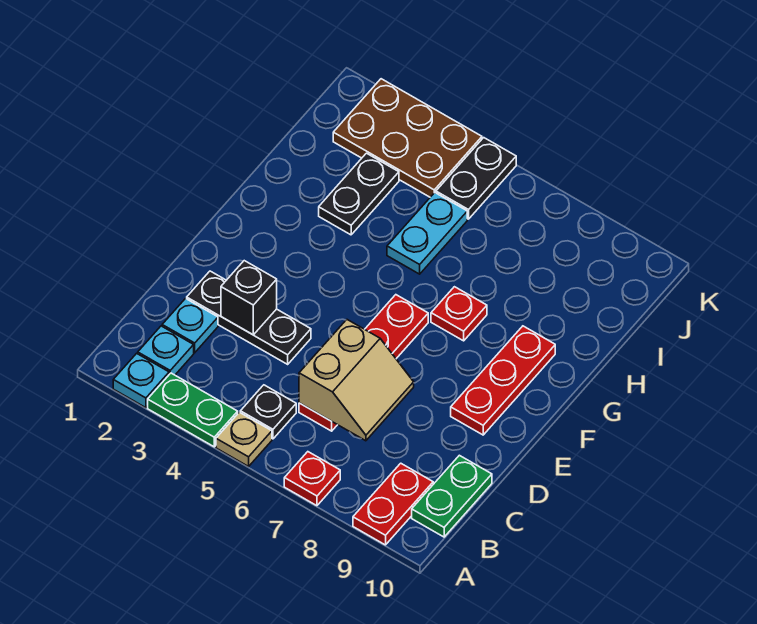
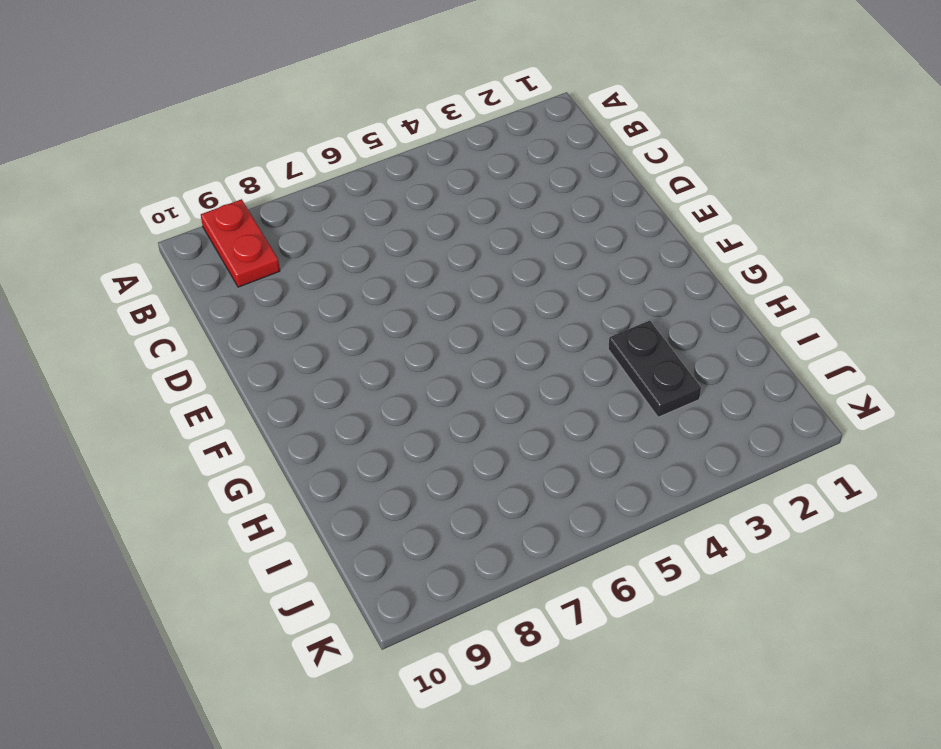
none -> cyan plate A2 level 1
none -> green plate A3:A4 level 1
none -> tan plate A5 level 1

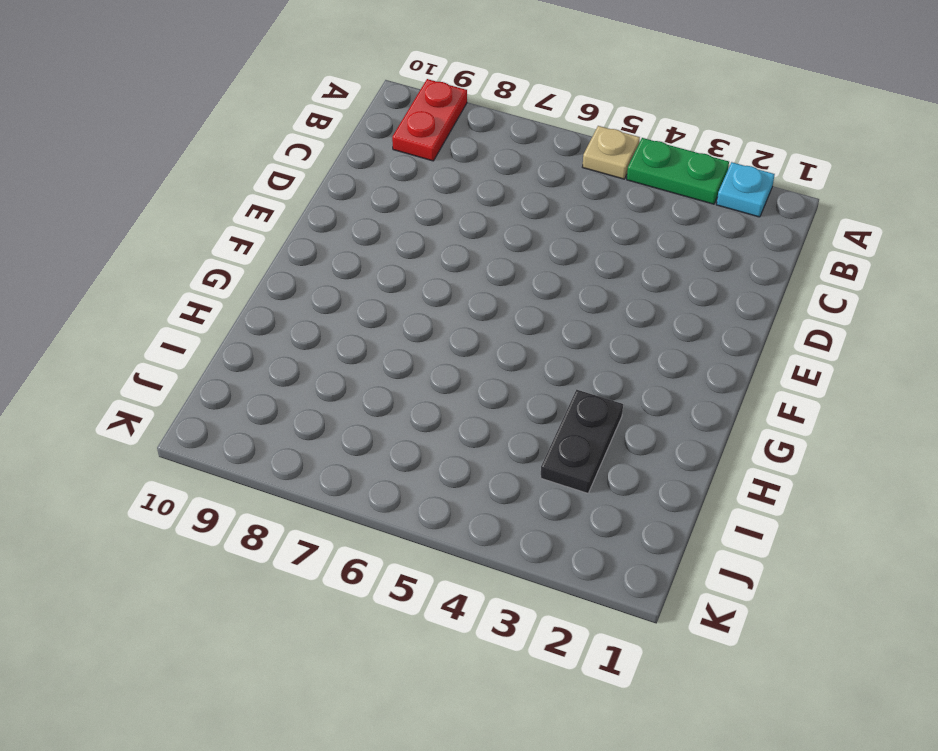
none -> red plate A7 level 1
none -> cyan plate B2 level 1
none -> black plate B5 level 1

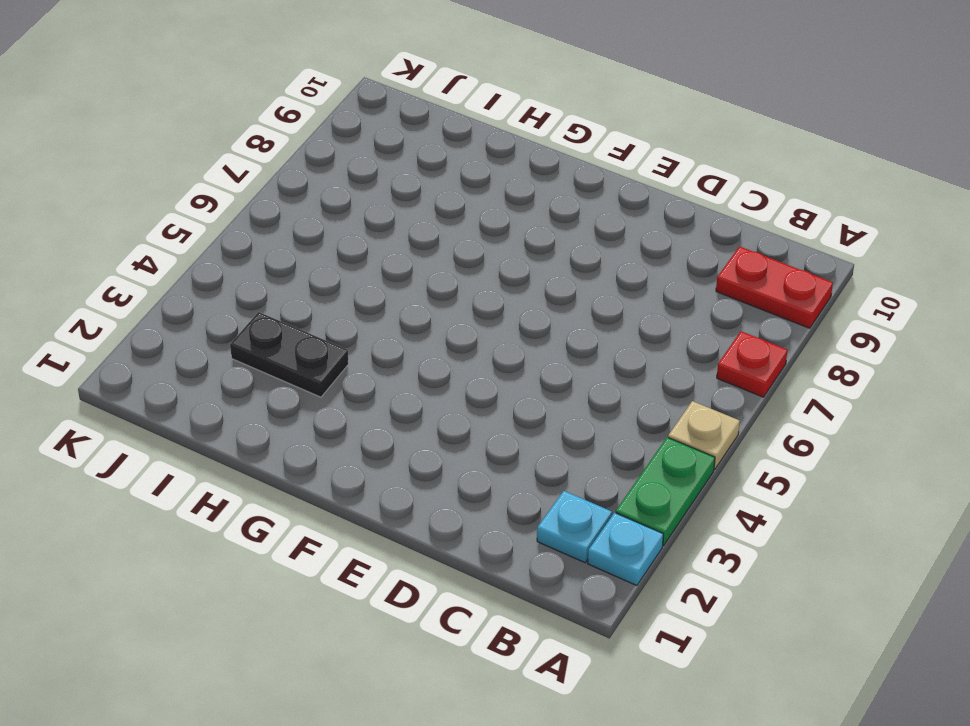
none -> black plate B5 level 1
none -> green plate B10:C10 level 1
none -> cyan plate C2 level 1

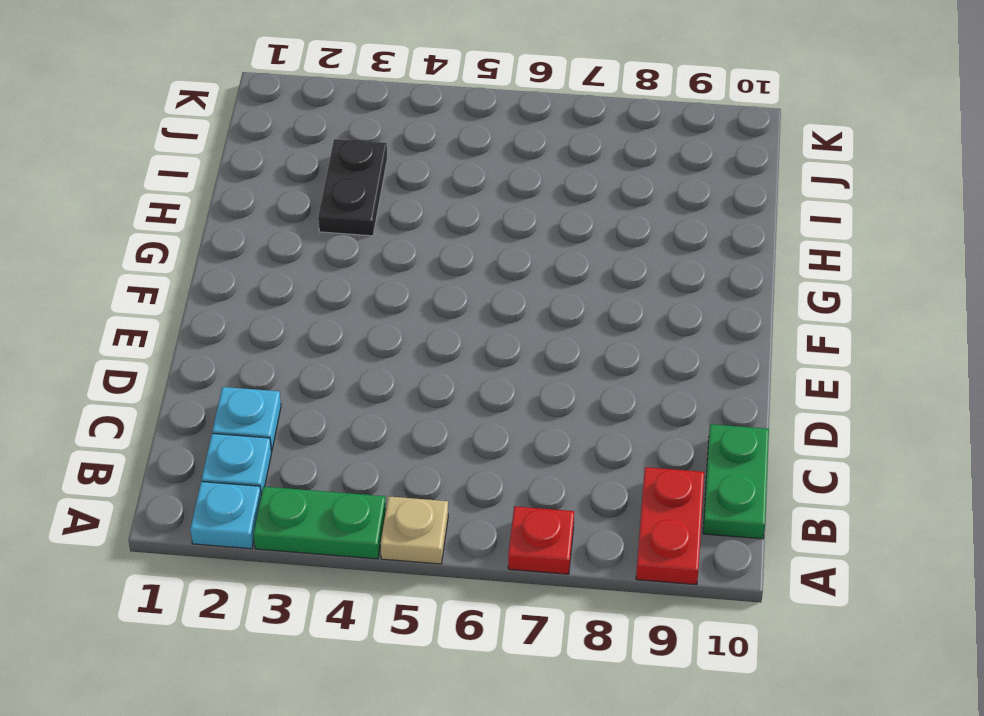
none -> black plate B5 level 1
none -> red plate C6:F6 level 1
none -> black plate D2:D4 level 1

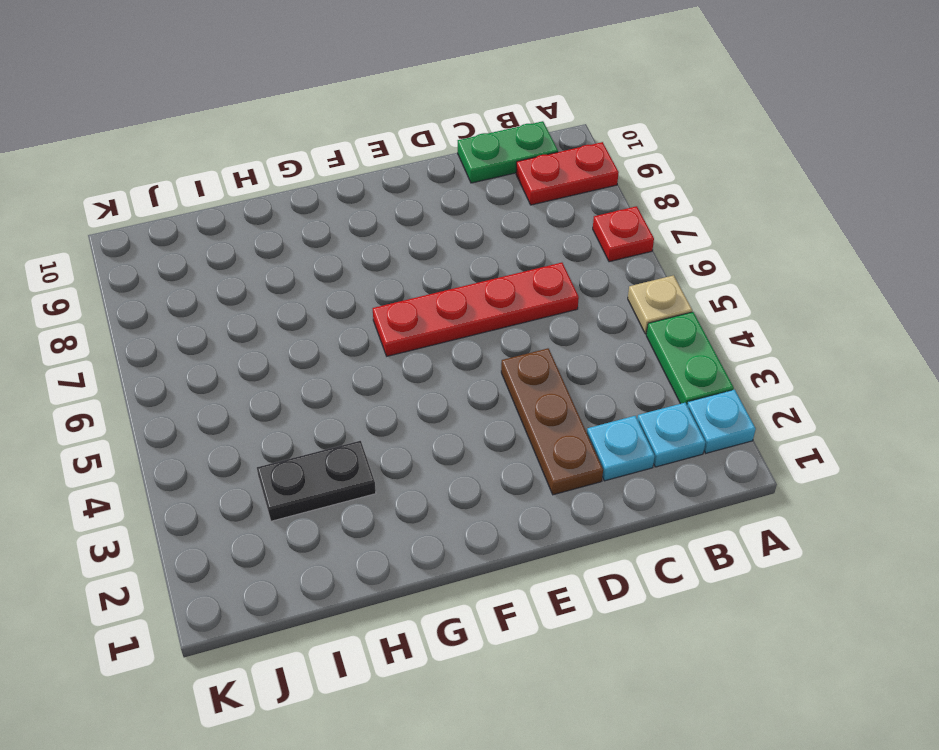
brown plate D2:D4 level 1 -> black plate D2:D4 level 1
none -> black plate B5 level 1
none -> red plate E9:G9 level 1
none -> red plate G7 level 1

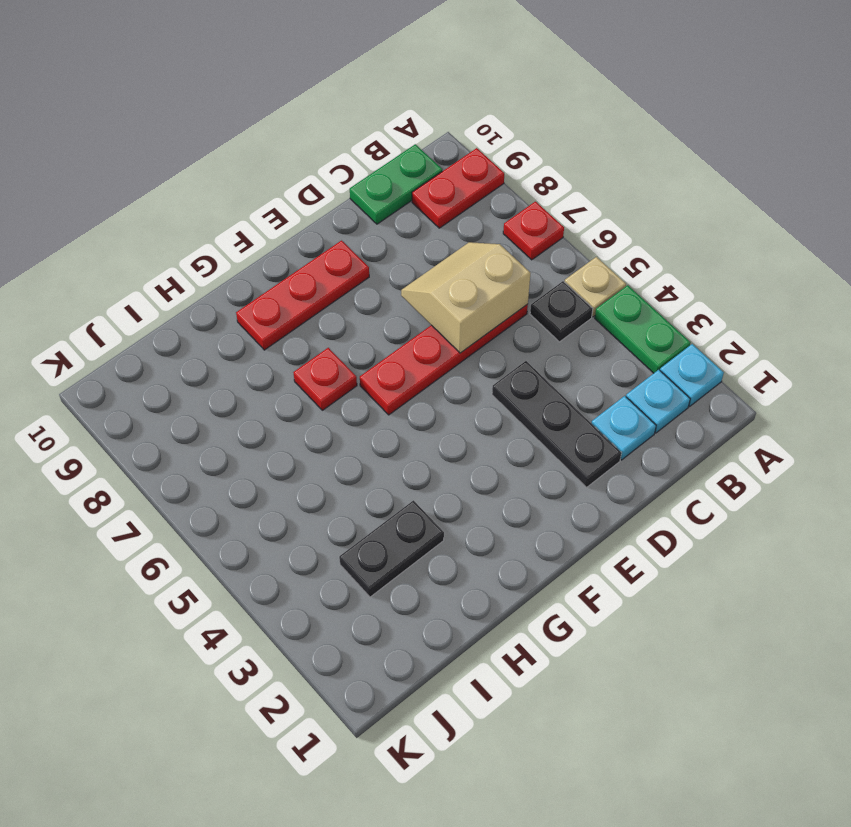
none -> cyan plate H5:I5 level 1
none -> brown plate J2:K4 level 1
none -> black plate J5:K5 level 1

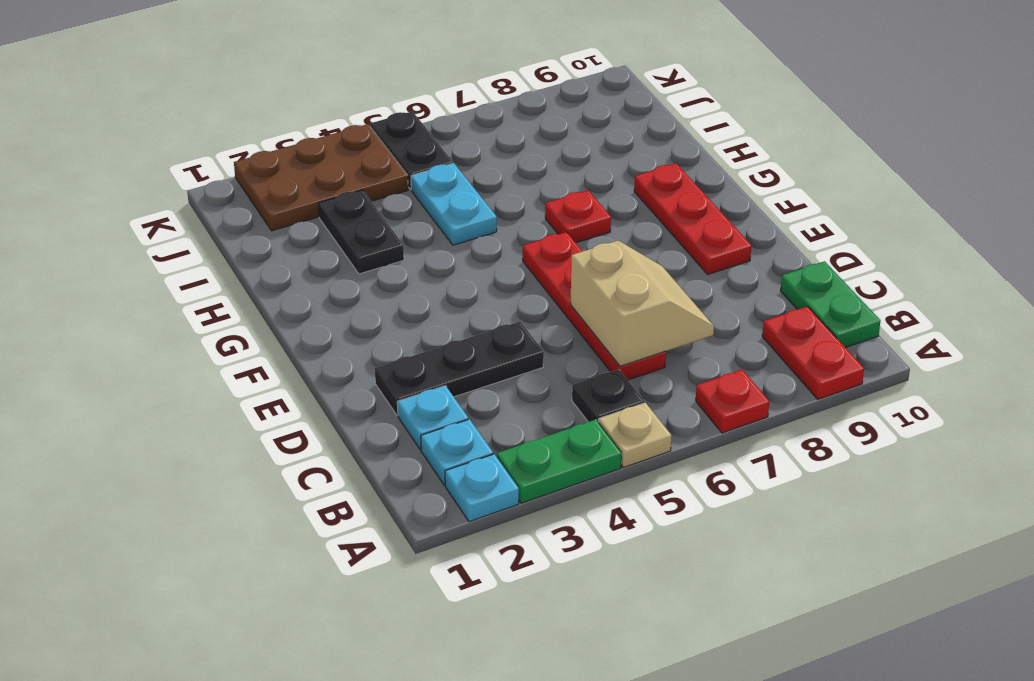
none -> black brick D3 level 2

